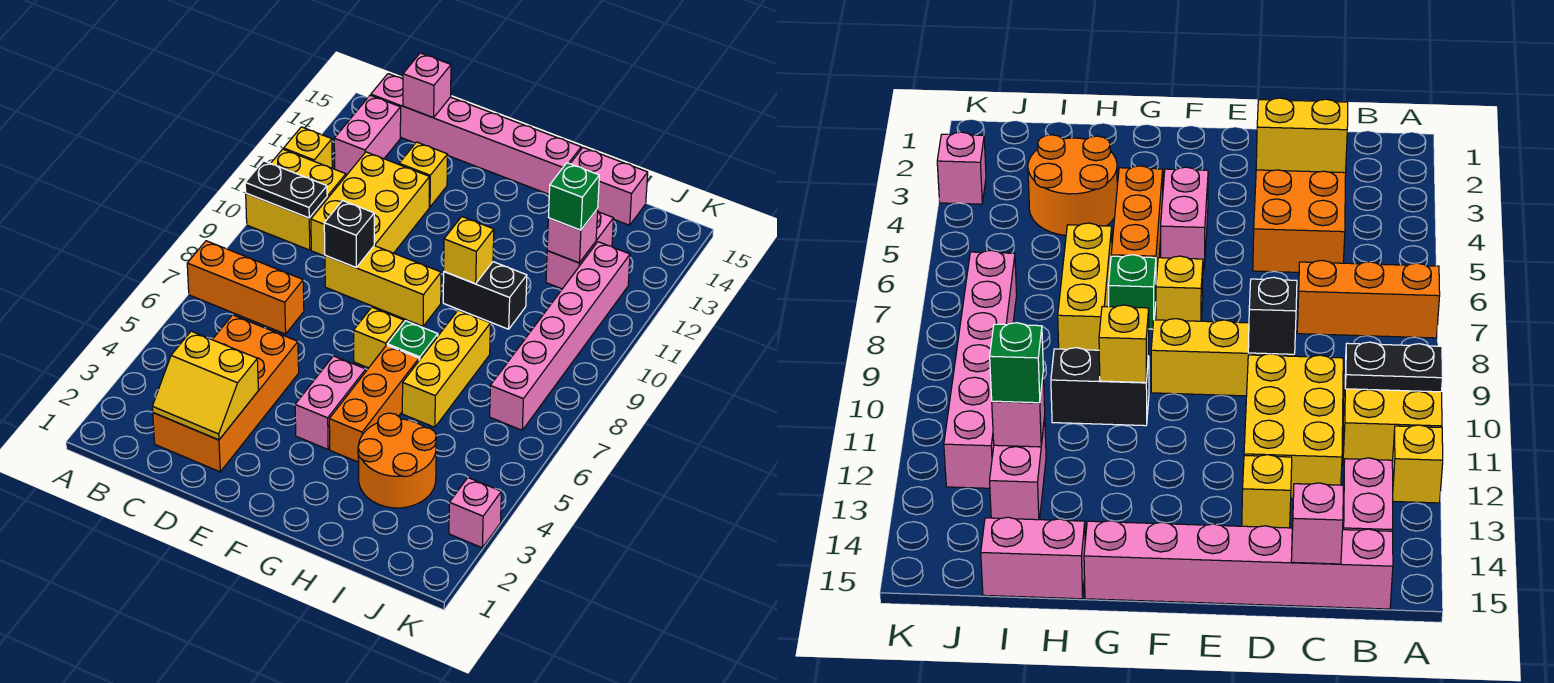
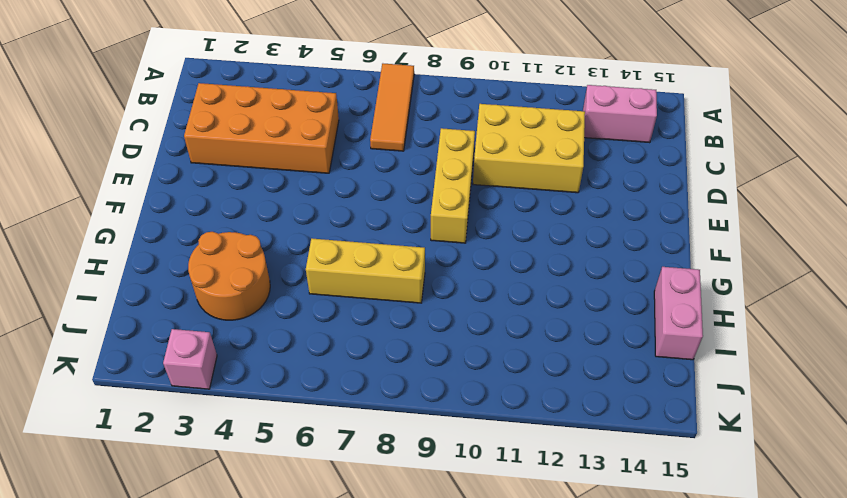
orange tile A7:C7 level 1 -> orange brick A7:C7 level 1
none -> yellow brick A10:B11 level 1
none -> yellow brick A12 level 1
none -> pink brick B15:G15 level 1

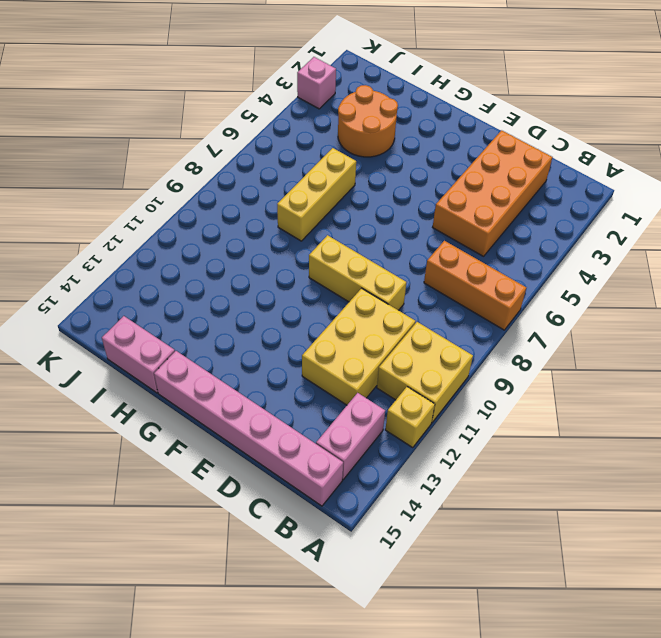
none -> yellow brick D13 level 1
none -> pink brick F4:F5 level 1
none -> yellow brick F7 level 1

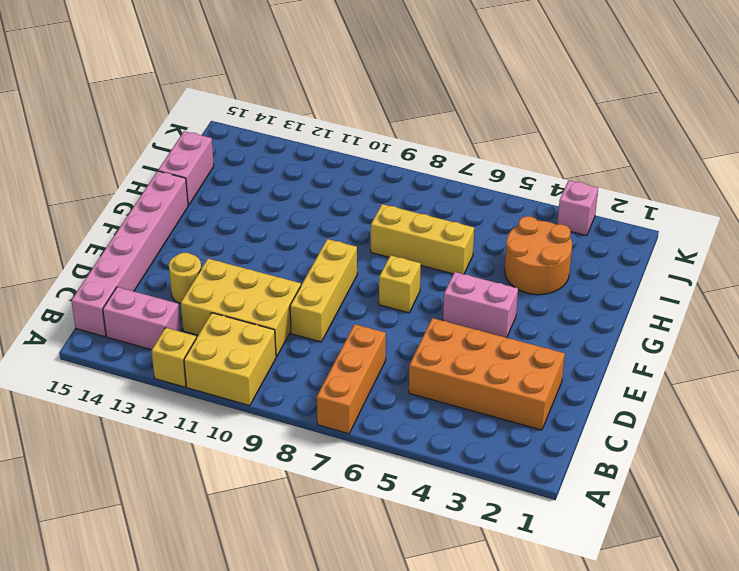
yellow round brick D13 level 1 -> yellow brick D13 level 1
none -> orange brick G4:G6 level 1
none -> green brick G7 level 1
none -> black brick G10:H10 level 1

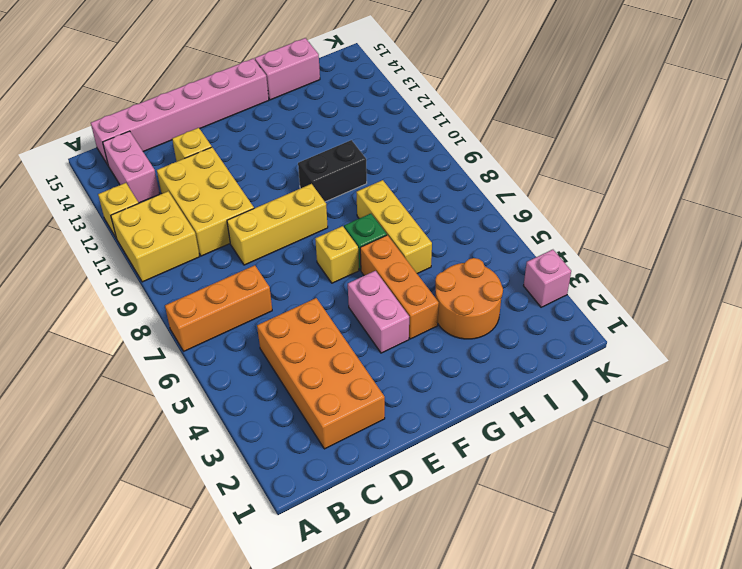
none -> pink brick I12:I13 level 1
none -> pink brick J7:J12 level 1
none -> black plate A10:B10 level 2

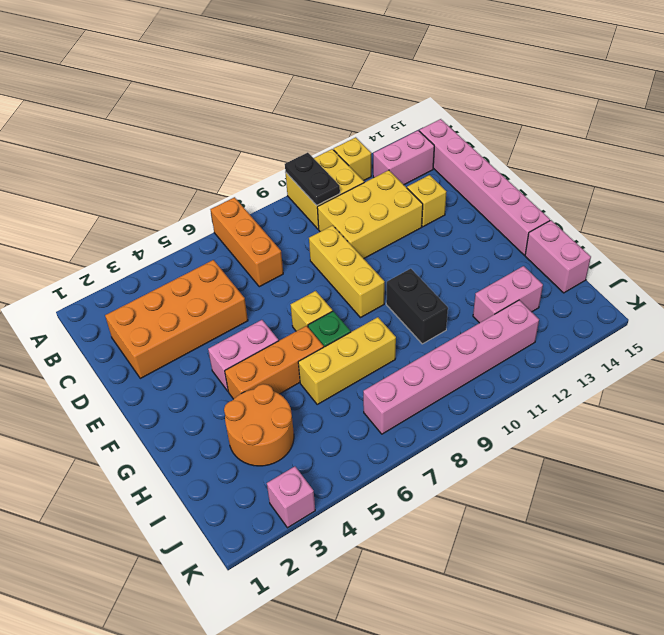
none -> yellow slope C2:D3 level 2 top 3
none -> pink brick C15 level 2
none -> black brick D9 level 2

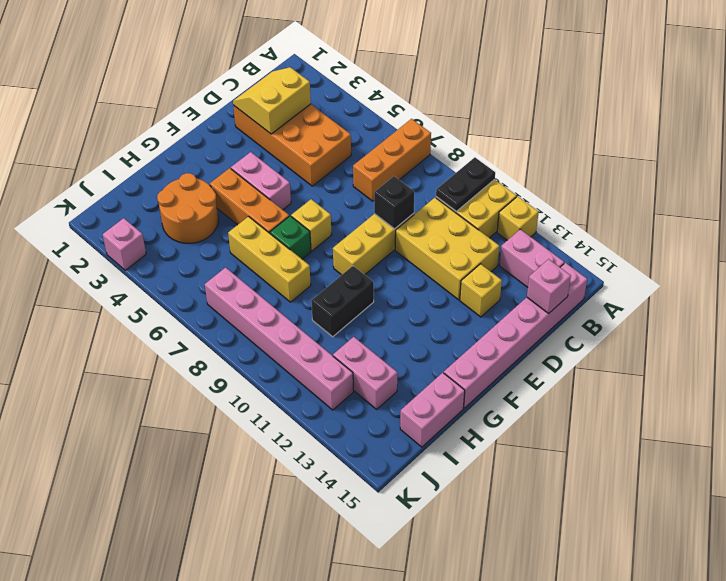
none -> yellow brick G10 level 2
none -> pink brick I12 level 2
none -> green brick I12 level 3

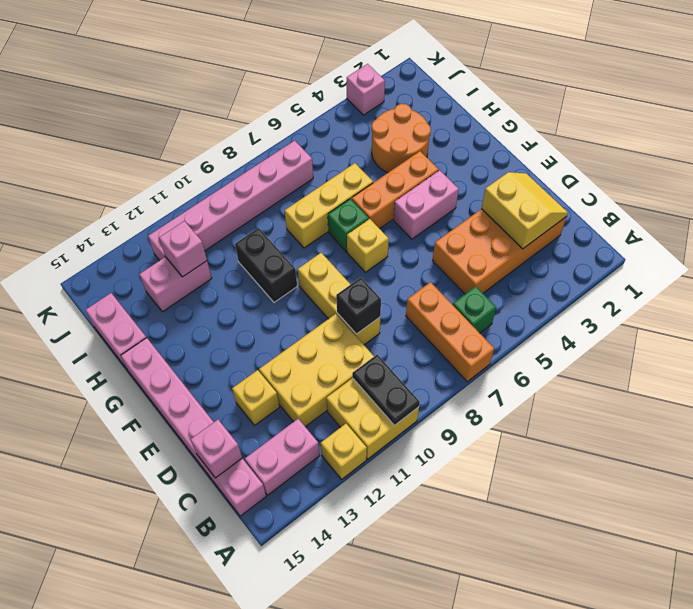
green brick B6 level 1 -> green brick I12 level 3
none -> yellow brick G10 level 2

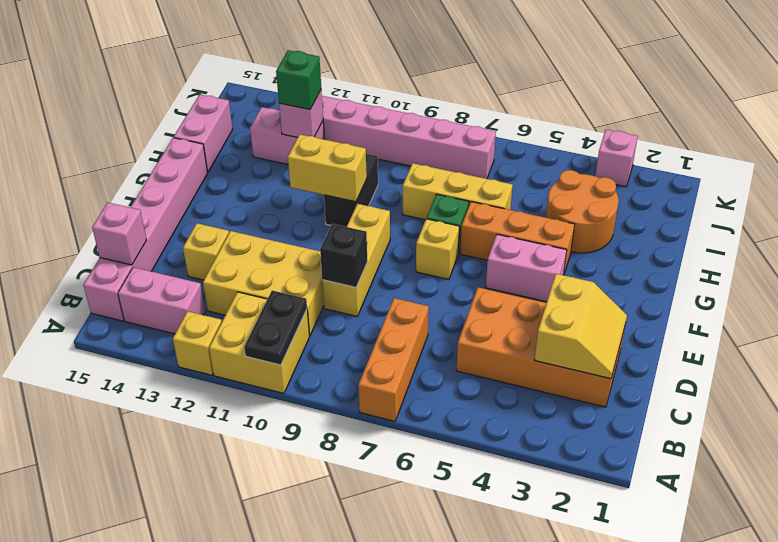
yellow brick G10:G11 level 2 -> yellow brick G10 level 2

